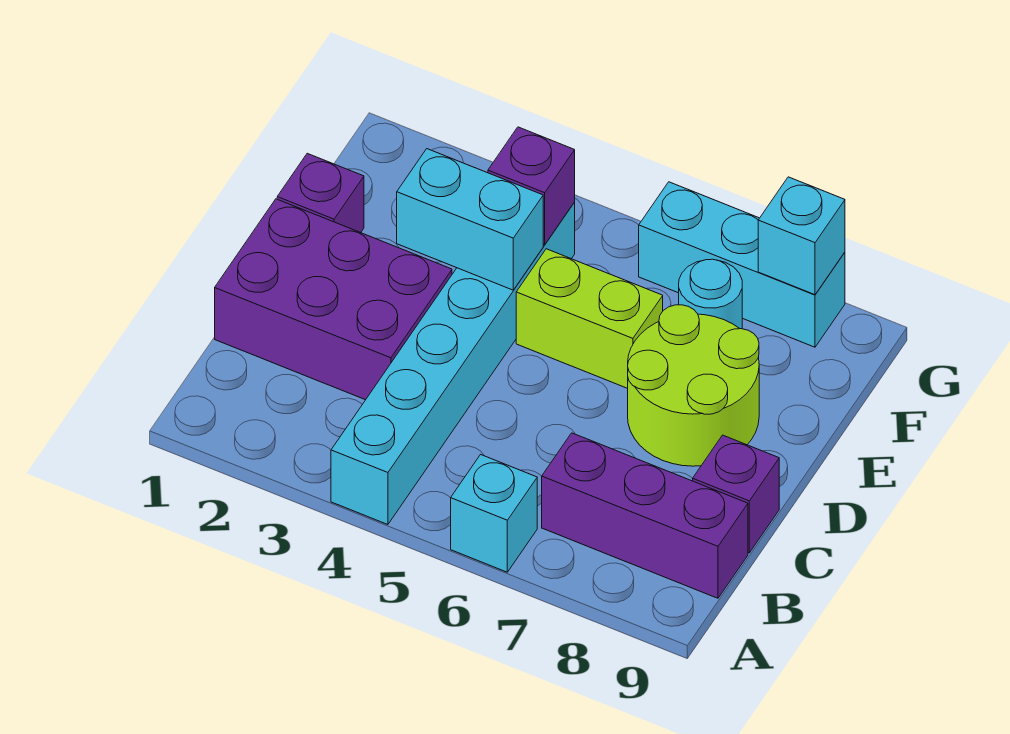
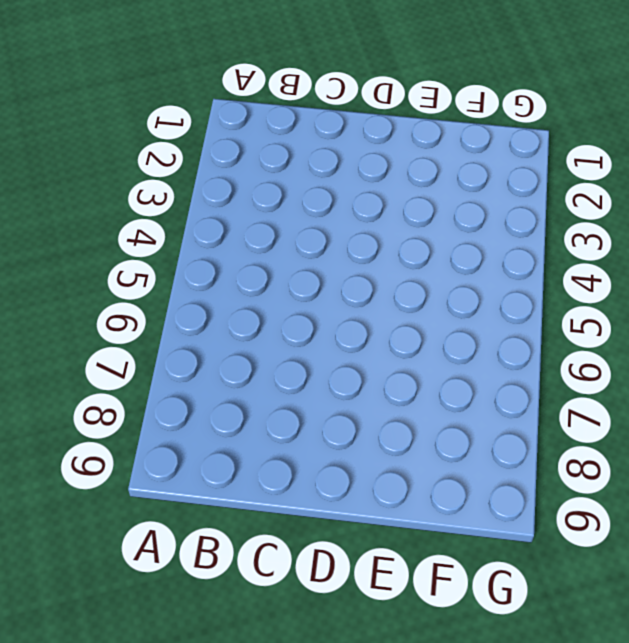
none -> cyan brick A4:F4 level 1
none -> cyan brick A6 level 1
none -> purple brick B7:B9 level 1

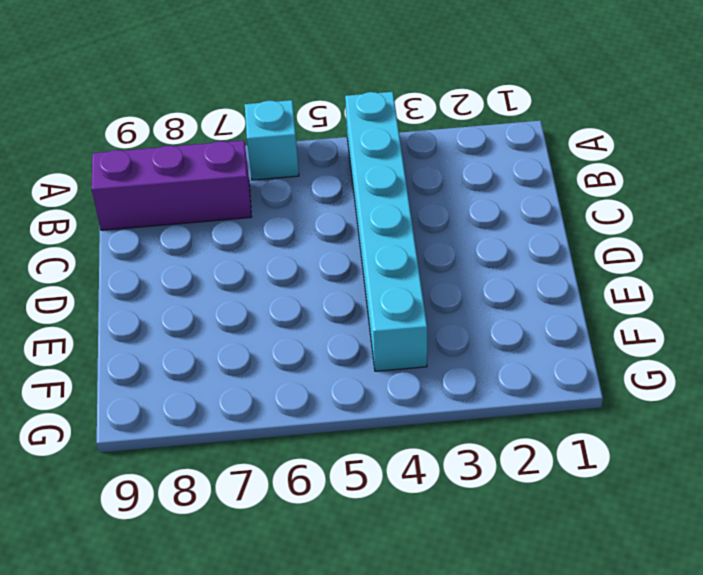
none -> purple brick C1:D3 level 1
none -> purple brick C9 level 1
none -> lime round brick D7:E8 level 1

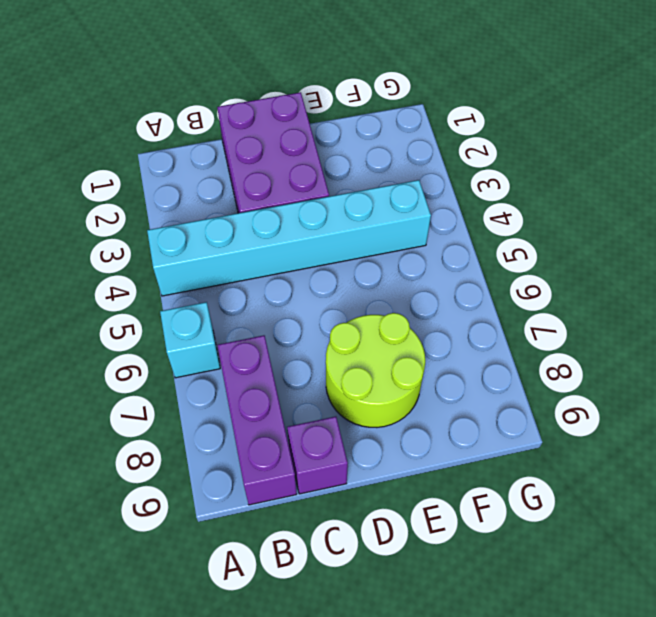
none -> purple brick E1 level 1
none -> lime brick E5:E6 level 1
none -> cyan round brick F7 level 1

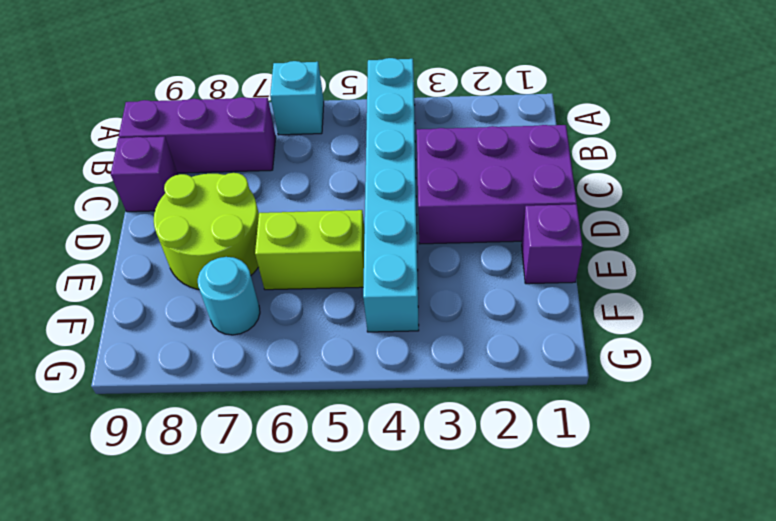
none -> cyan brick G6:G8 level 1
none -> cyan brick E3:E4 level 2
none -> purple brick F4 level 2

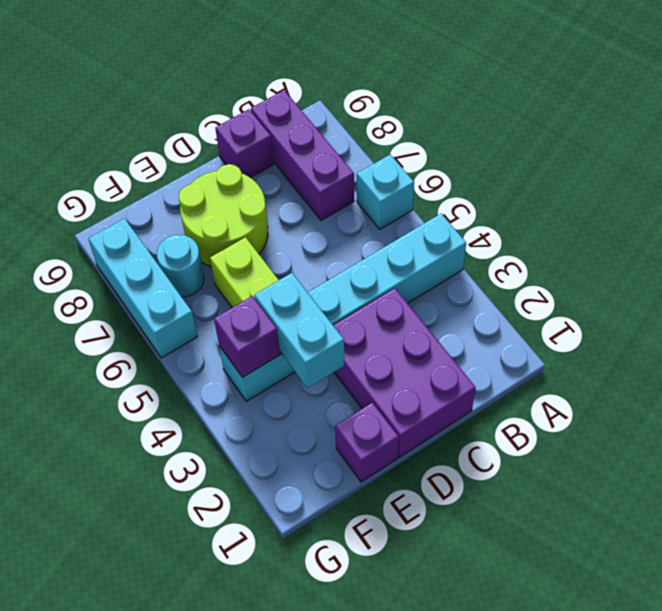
none -> cyan brick G8 level 2

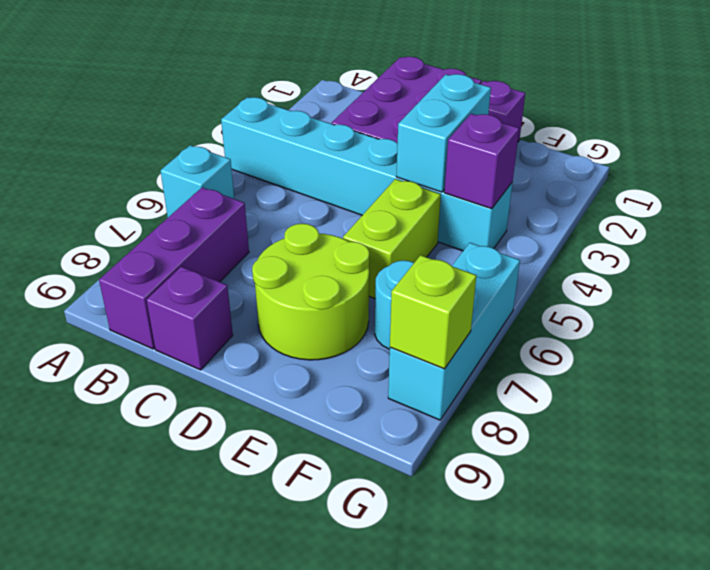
lime brick G8 level 2 -> cyan brick G8 level 2

